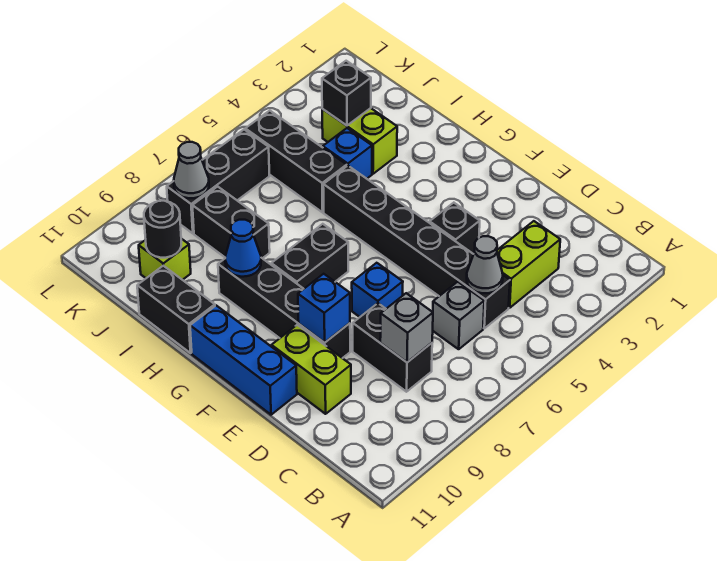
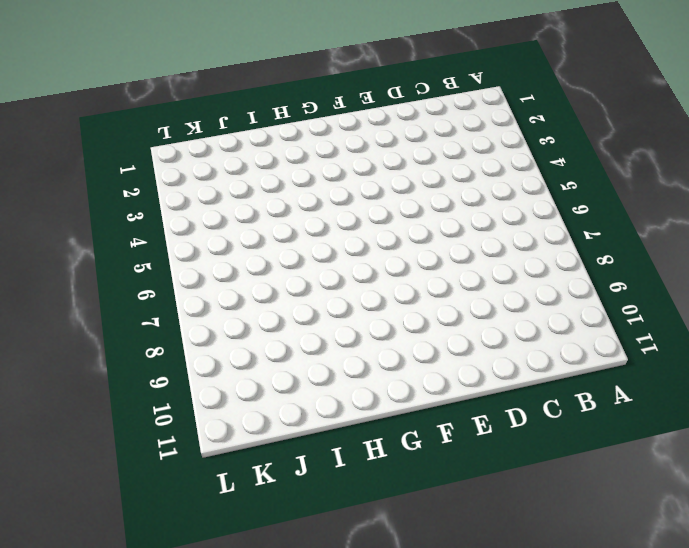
none -> lime brick C3:C4 level 1
none -> black brick C5:H5 level 1
none -> grey brick C6 level 1

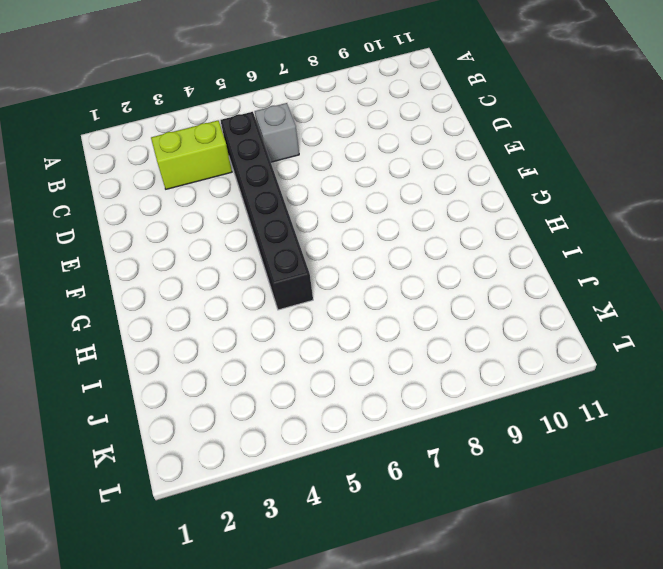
none -> black brick C8:D8 level 1
none -> lime brick D10:E10 level 1
none -> black brick E4 level 1

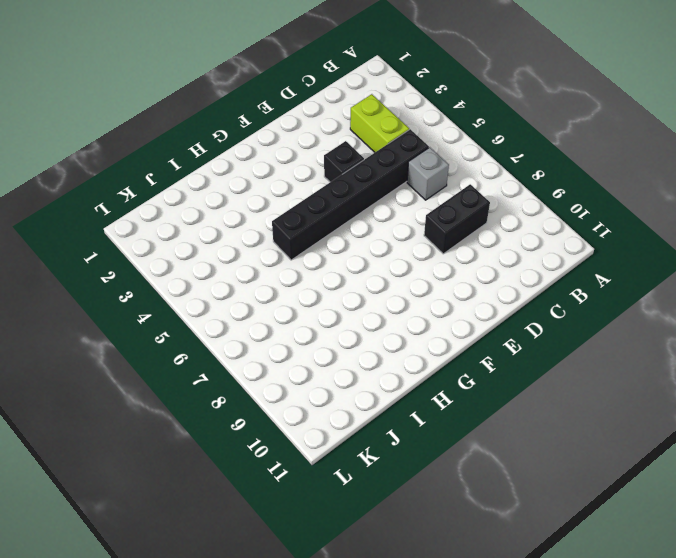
none -> lime brick D10:E10 level 1
none -> blue brick E7 level 1
none -> black brick E9:H9 level 1

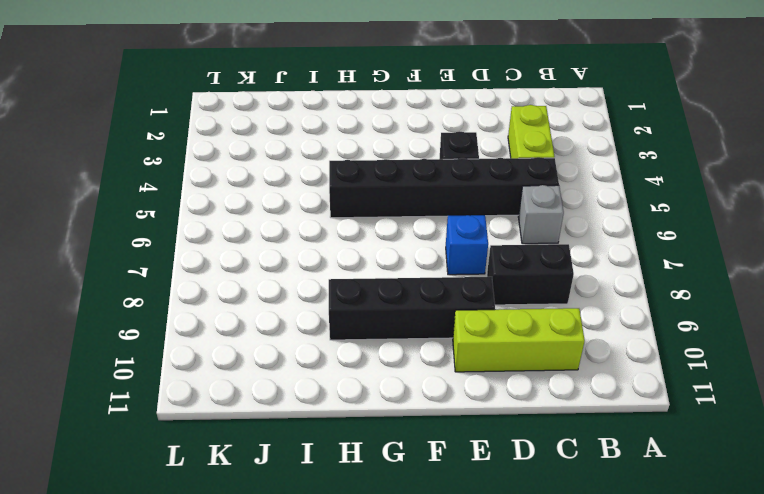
lime brick C10:E10 level 1 -> lime brick D10:E10 level 1
none -> blue brick E11:G11 level 1
none -> black brick G7:G8 level 1
none -> black brick H11:I11 level 1

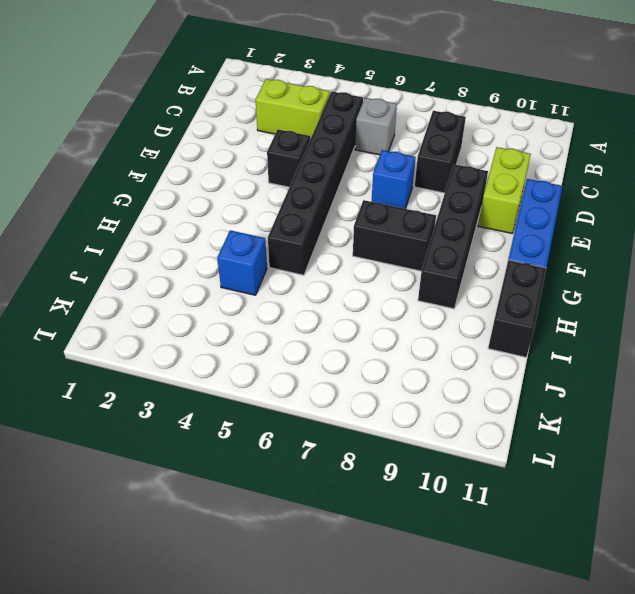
none -> lime brick I3:J3 level 1
none -> black brick I5:K5 level 1
none -> black brick I8:J8 level 1

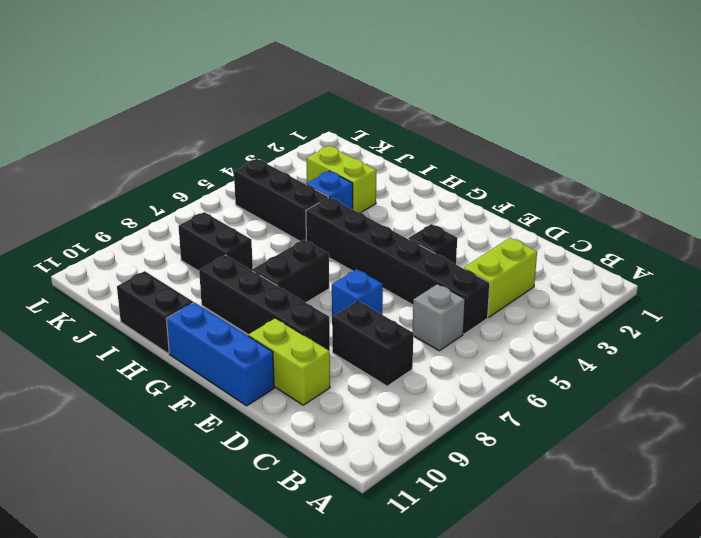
none -> lime brick J10 level 1
none -> black brick K6:K8 level 1
none -> grey cone C5 level 2

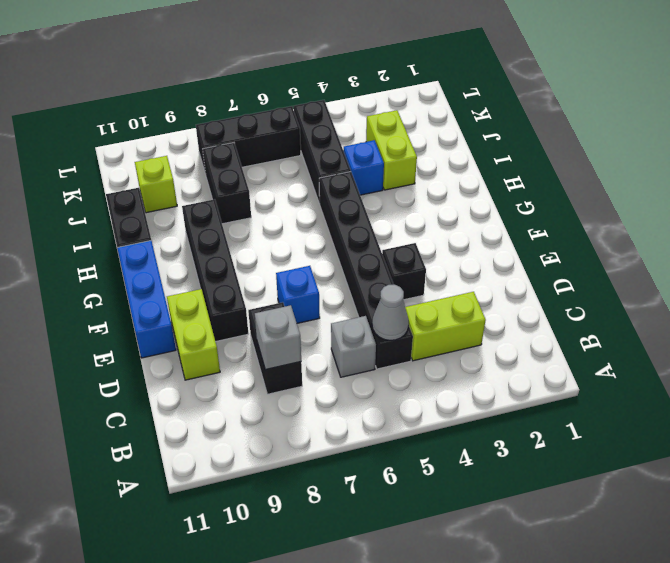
none -> black brick G7:G8 level 1
none -> blue brick E9 level 2
none -> blue cone H9 level 2

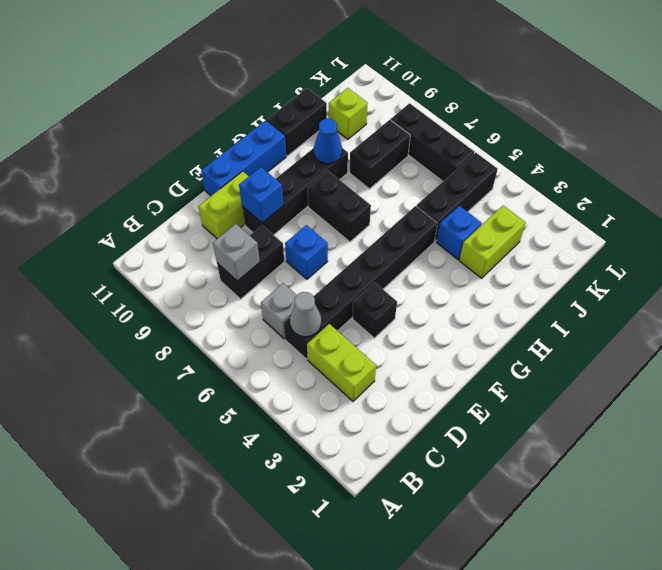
none -> black brick J3 level 2
none -> black round brick J10 level 2
none -> grey cone K8 level 2

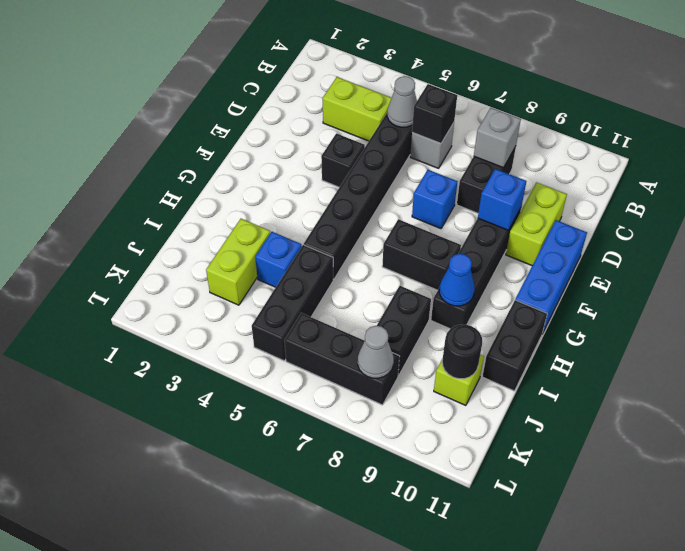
black brick C6 level 2 -> black brick J3 level 2

